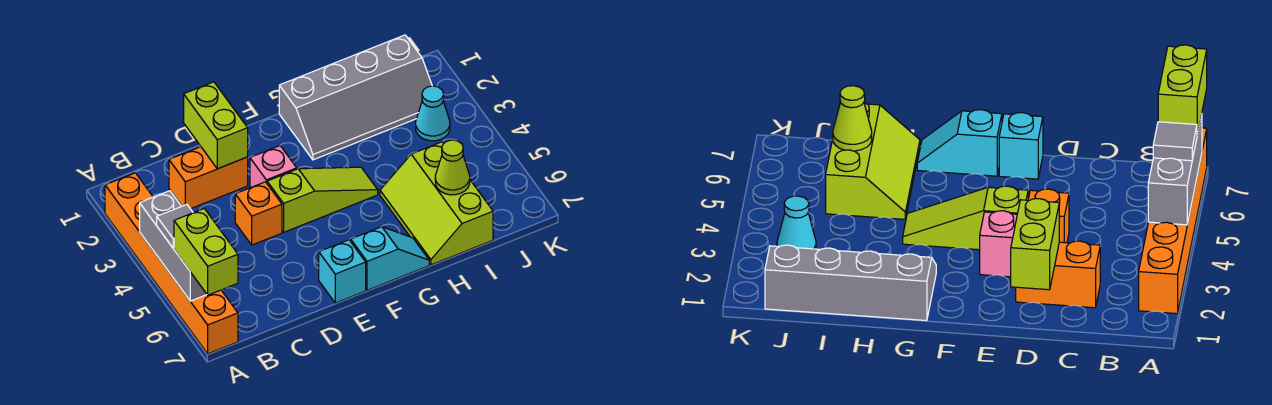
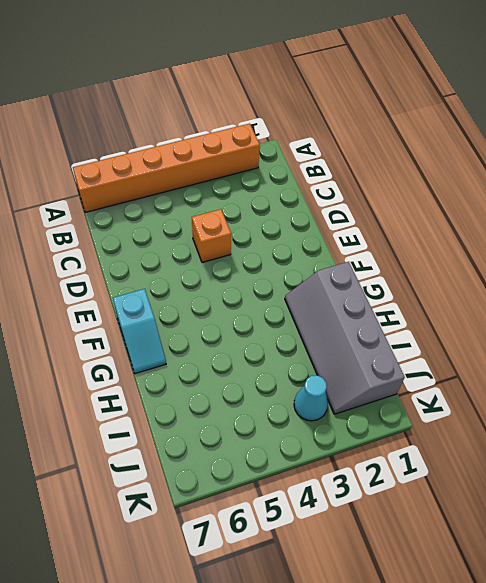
none -> orange brick C2:D2 level 1
none -> pink brick E3 level 1
none -> lime slope E4:G4 level 1 top E

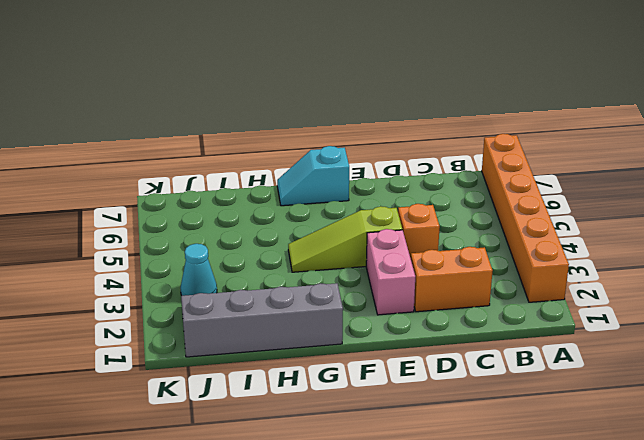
pink brick E2:E3 level 1 -> pink brick E3 level 1
none -> cyan brick E7 level 1
none -> lime slope H5:I7 level 1 top I
none -> grey brick A4:A6 level 2

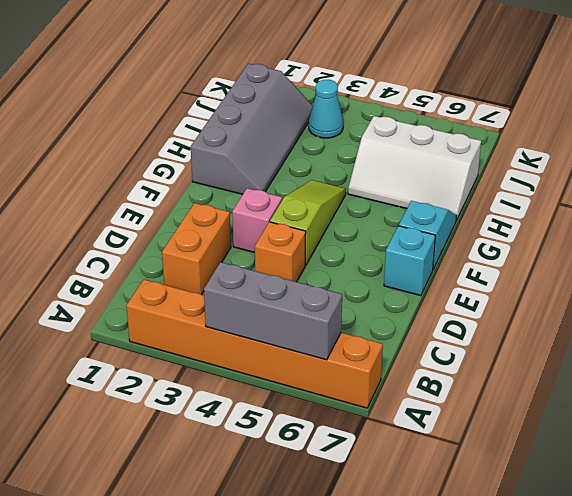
white slope H5:I7 level 1 top I -> lime slope H5:I7 level 1 top I
none -> lime brick D1:D2 level 2
none -> lime cone I6 level 2
none -> grey tile A5 level 3

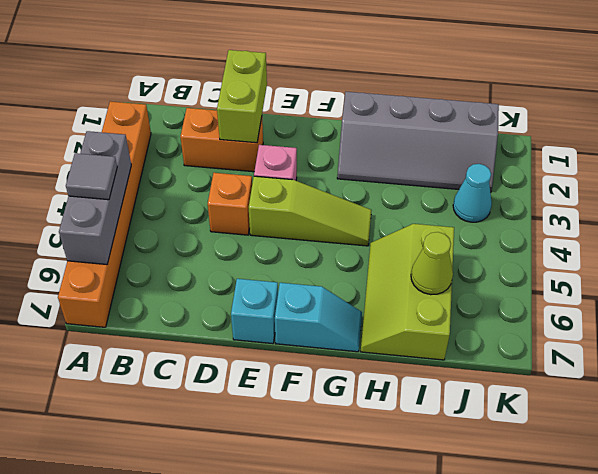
none -> lime brick A6:A7 level 3

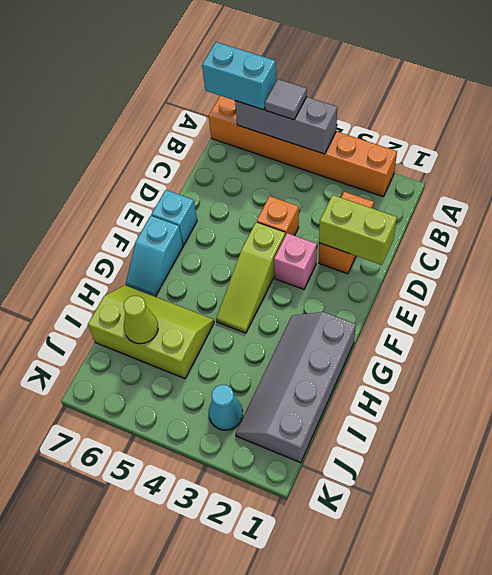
cyan brick A6:A7 level 3 -> lime brick A6:A7 level 3

